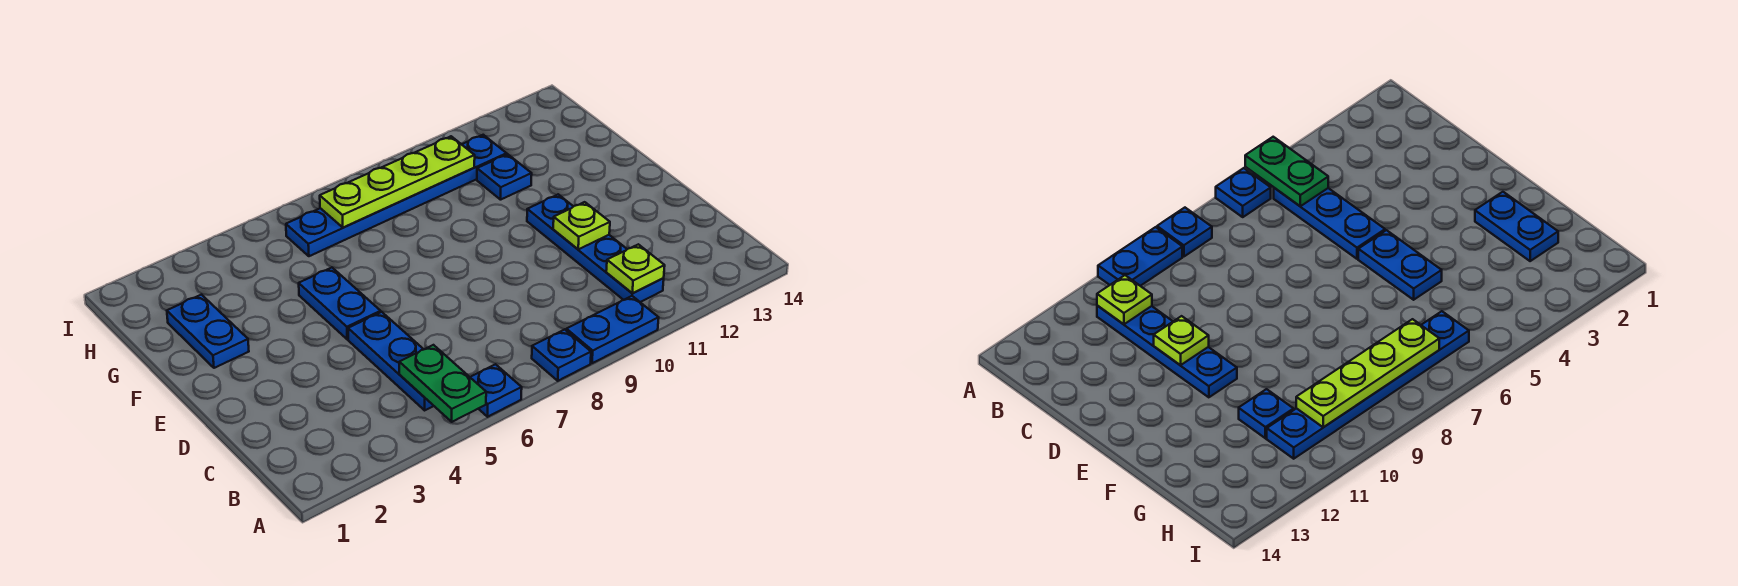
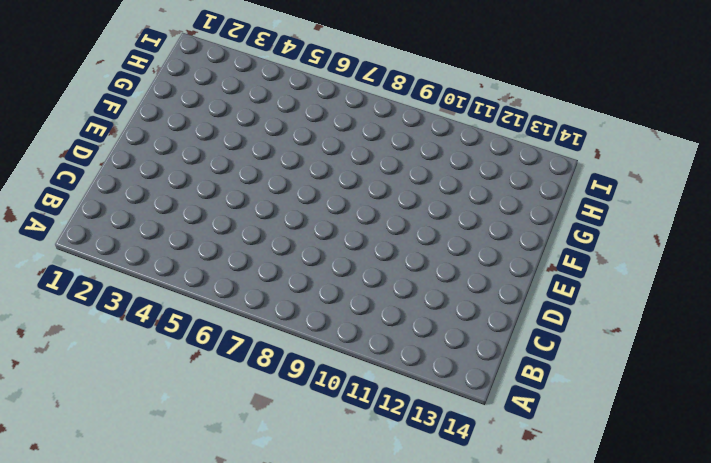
none -> blue plate A6 level 1
none -> blue plate A8 level 1
none -> blue plate A9:A10 level 1

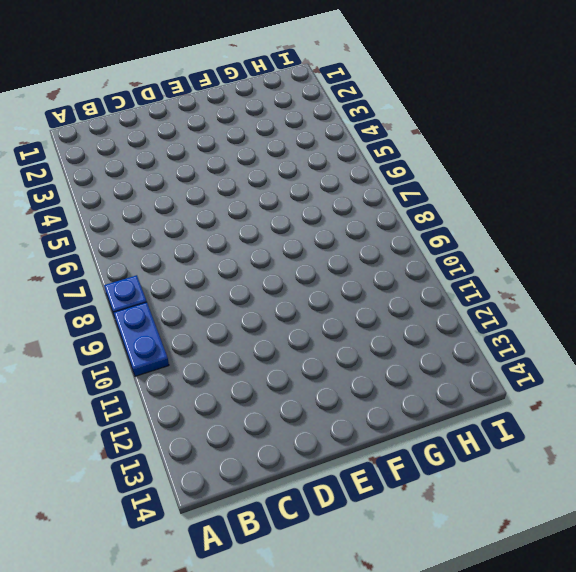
none -> blue plate A6 level 1
none -> blue plate B5:D5 level 1
none -> blue plate B11:E11 level 1

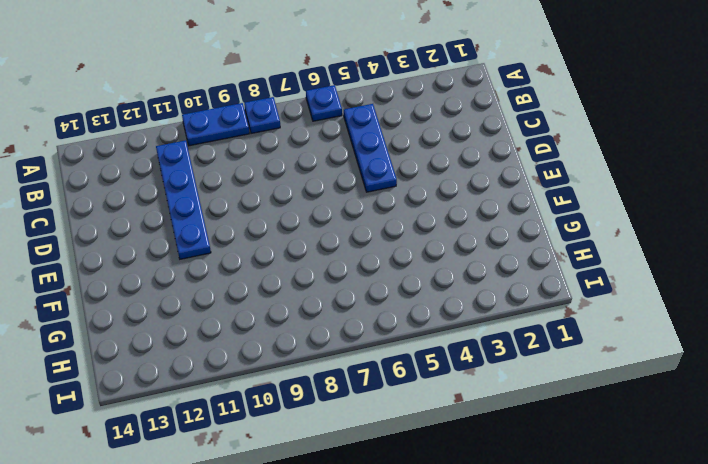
none -> blue plate E5:F5 level 1
none -> blue plate F2:G2 level 1
none -> blue plate G11 level 1

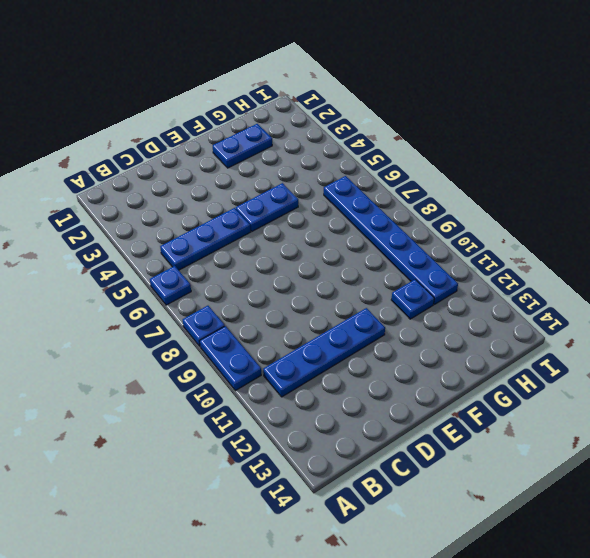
none -> green plate A5:B5 level 2
none -> lime plate B11 level 2
none -> lime plate D11 level 2

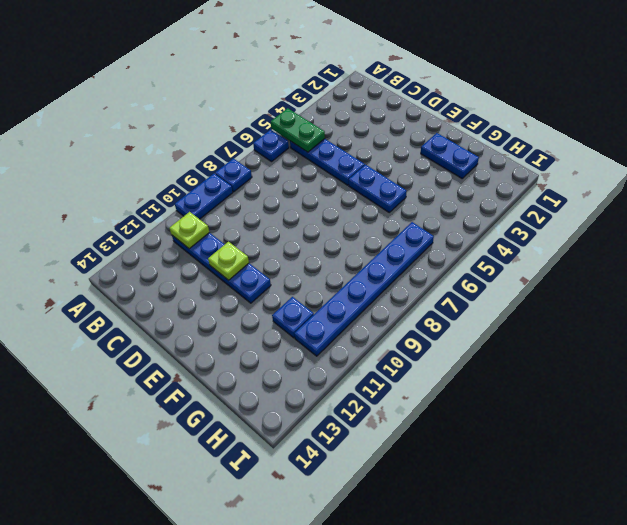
none -> lime plate H7:H10 level 2

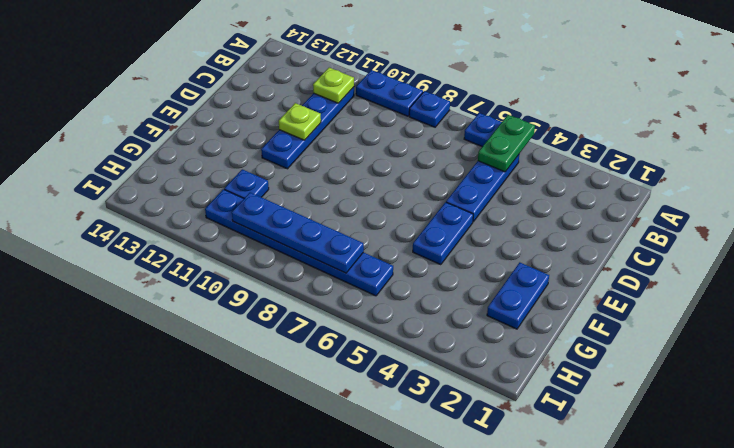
blue plate H7:H10 level 2 -> lime plate H7:H10 level 2

